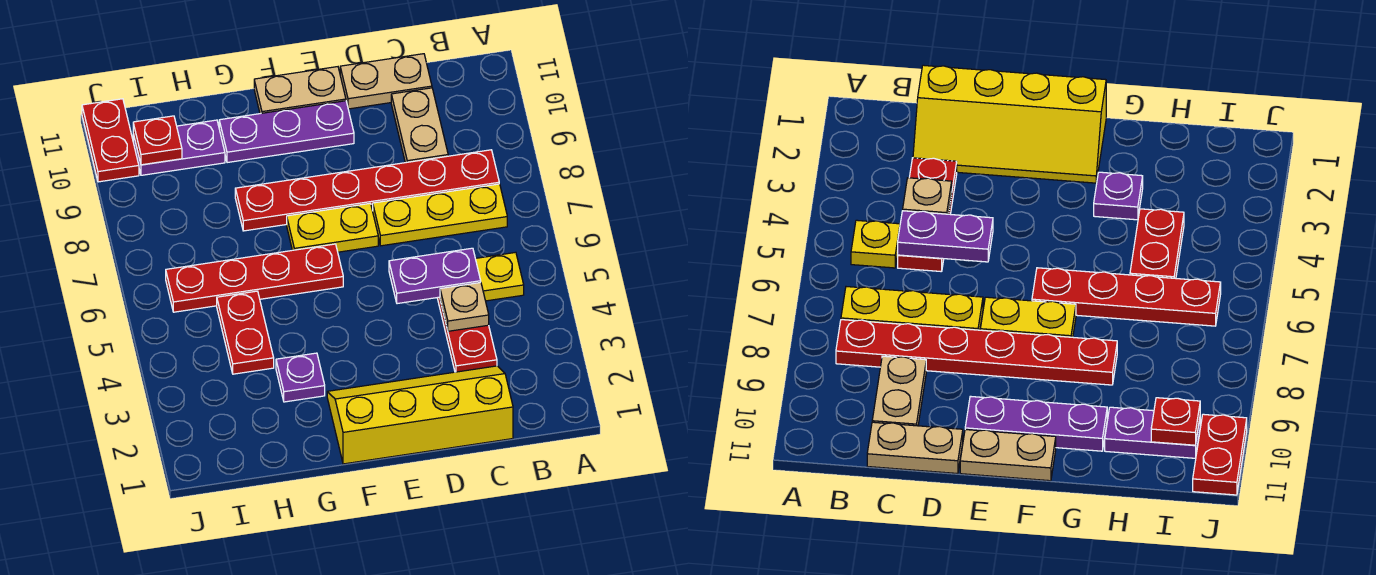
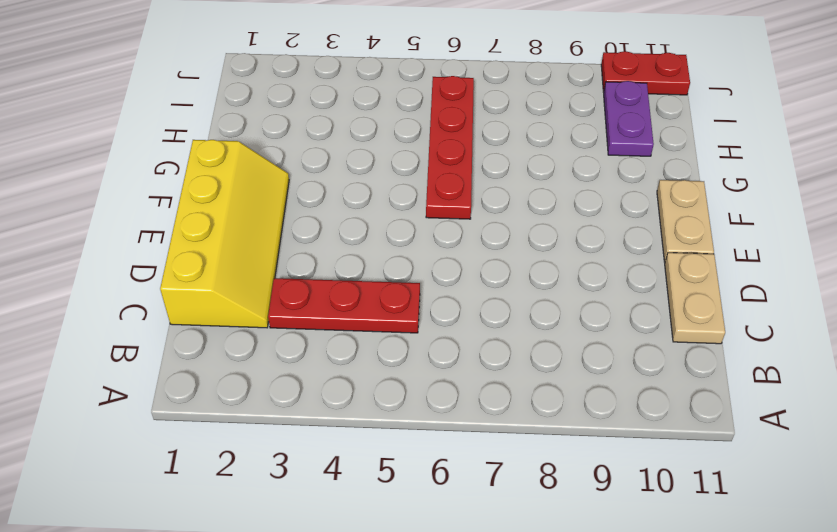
none -> yellow plate B5 level 1
none -> yellow plate B7:D7 level 1
none -> red plate B8:G8 level 1

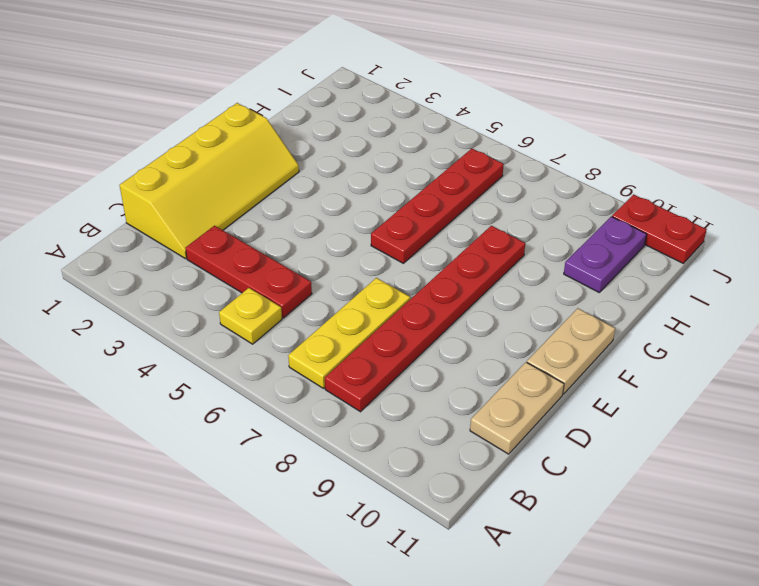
none -> tan plate C9:C10 level 1
none -> yellow plate E7:F7 level 1
none -> purple plate E10:G10 level 1

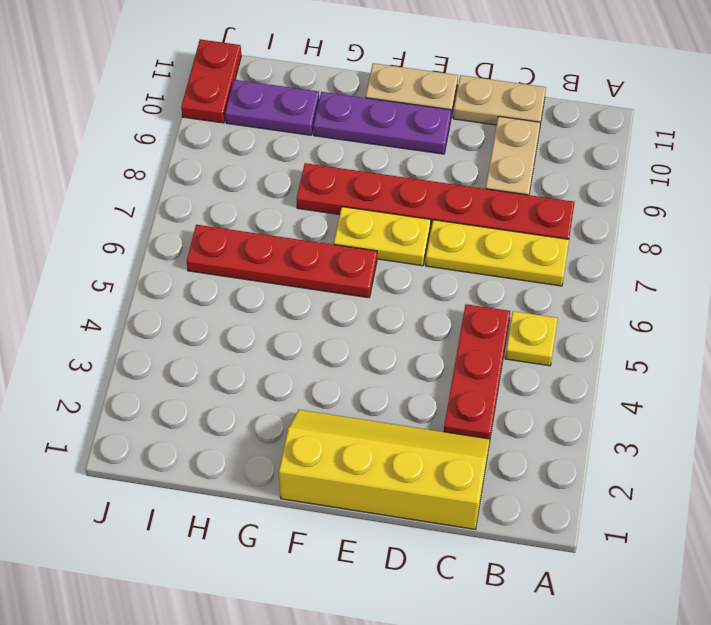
none -> purple plate G3 level 1
none -> red plate H4:H5 level 1
none -> tan plate C4 level 2

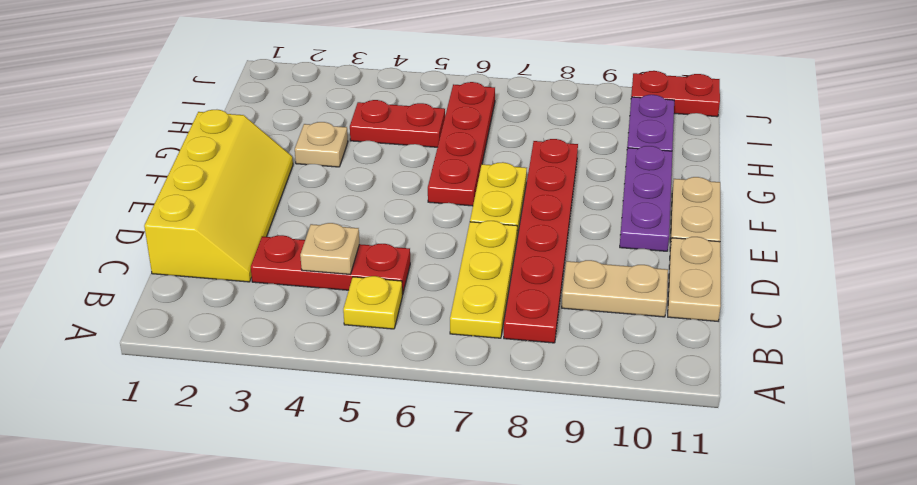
tan plate G3 level 1 -> purple plate G3 level 1
none -> purple plate C5:D5 level 2
none -> red plate I10 level 2

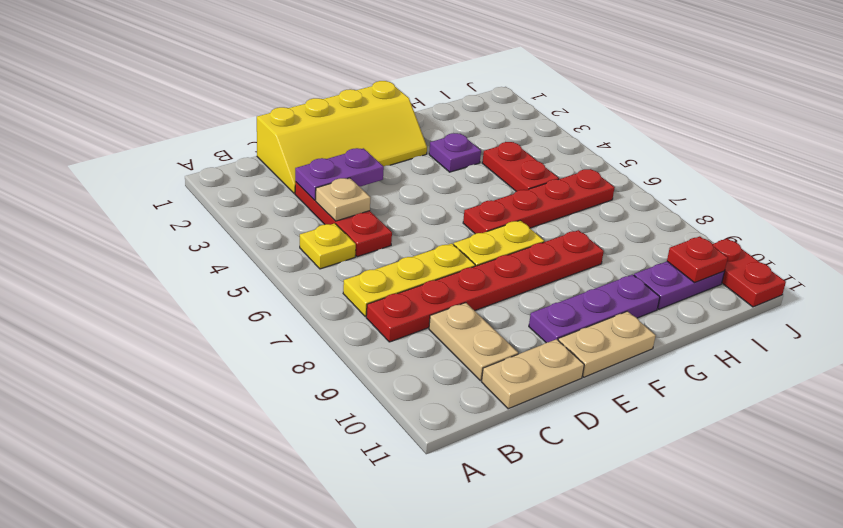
purple plate C3:D3 level 2 -> purple plate C5:D5 level 2

